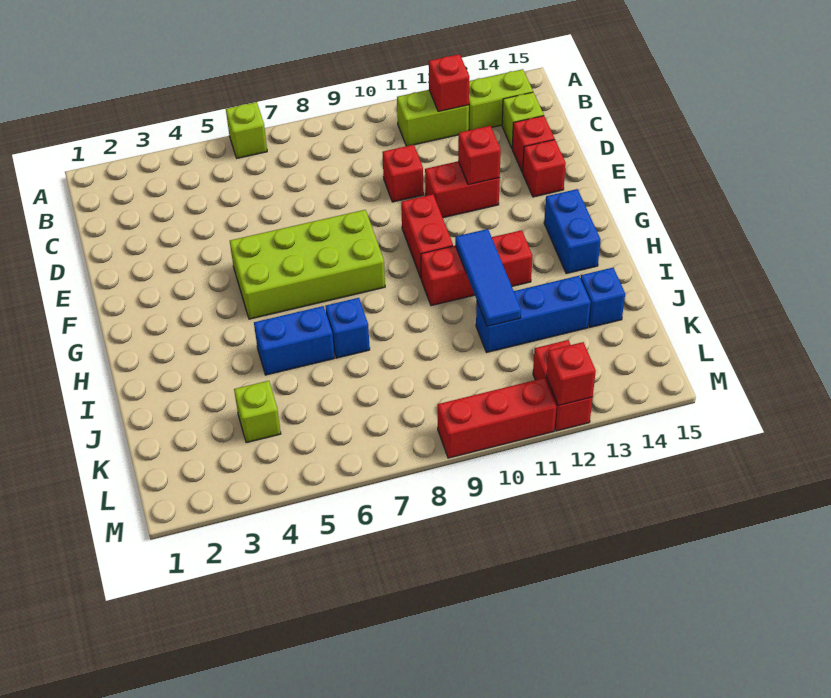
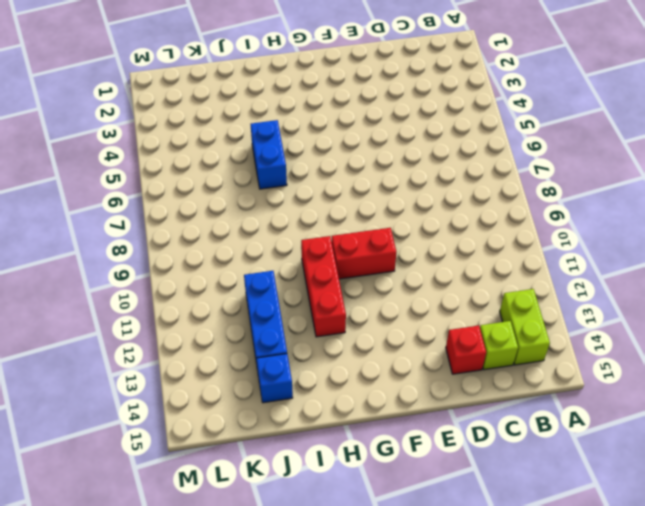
none -> lime brick A6 level 1
none -> lime brick B11:B12 level 1
none -> red brick D10 level 1

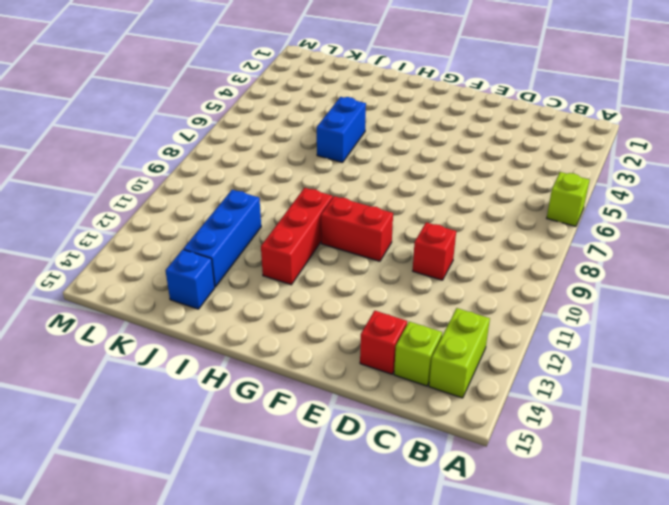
none -> lime brick B11:B12 level 1
none -> red brick E11:E12 level 1
none -> red brick E14 level 1

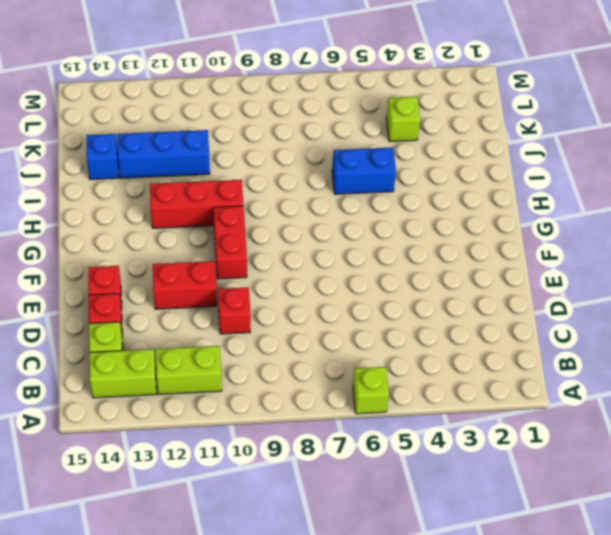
none -> lime brick F5:G8 level 1
none -> blue brick G14:H14 level 1
none -> blue brick I7 level 1

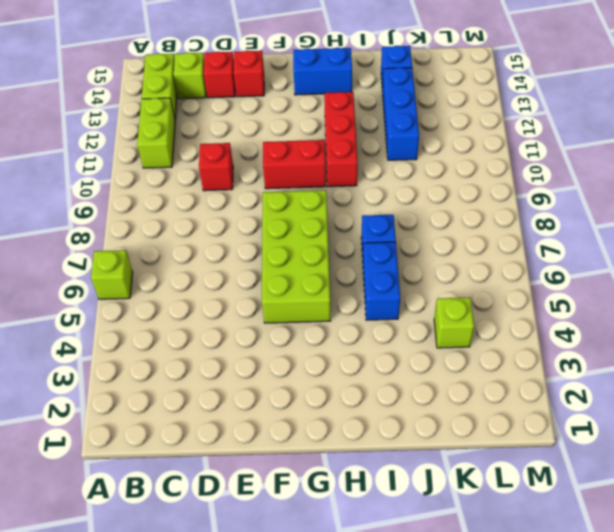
none -> red brick E11:E12 level 1
none -> red brick L12:M12 level 1
none -> red brick M9:M11 level 1

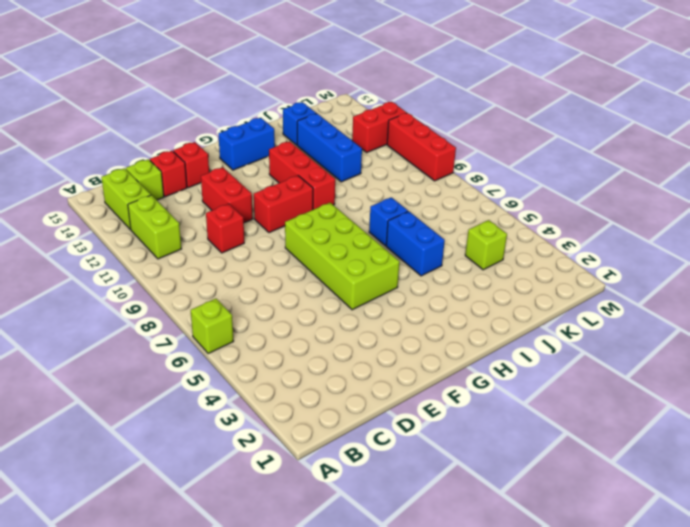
none -> red brick B12 level 2
none -> red brick E12 level 2
none -> blue tile H11:J11 level 2

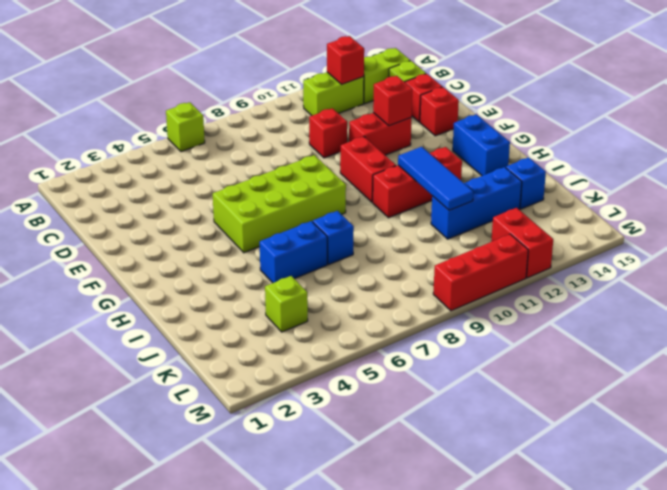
none -> red brick M12 level 2

